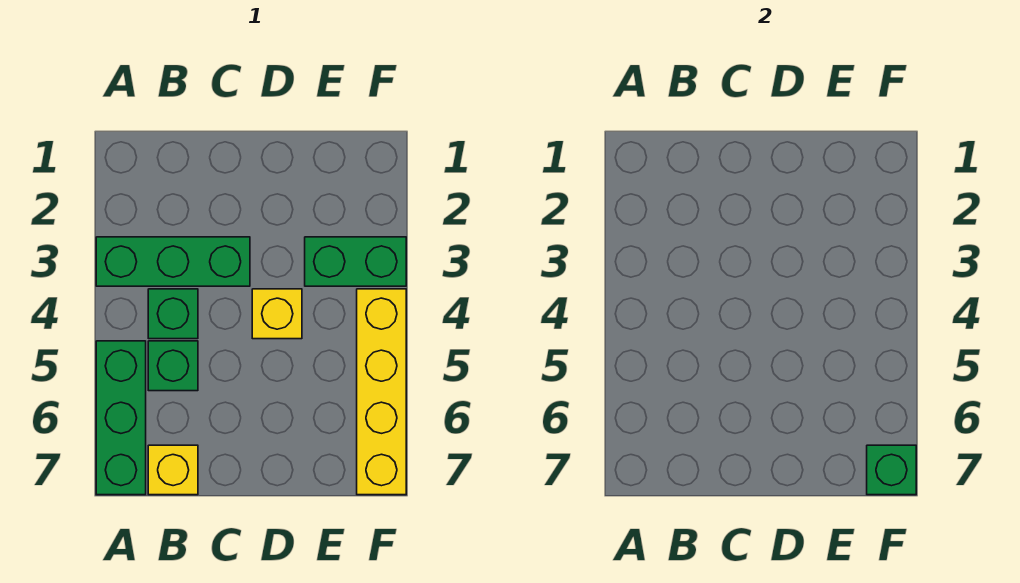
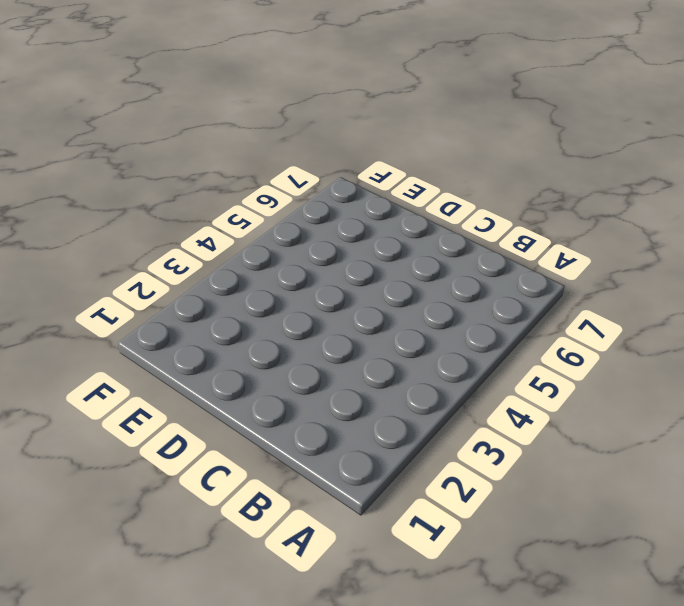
none -> green brick A3:C3 level 1
none -> green brick A5:A7 level 1

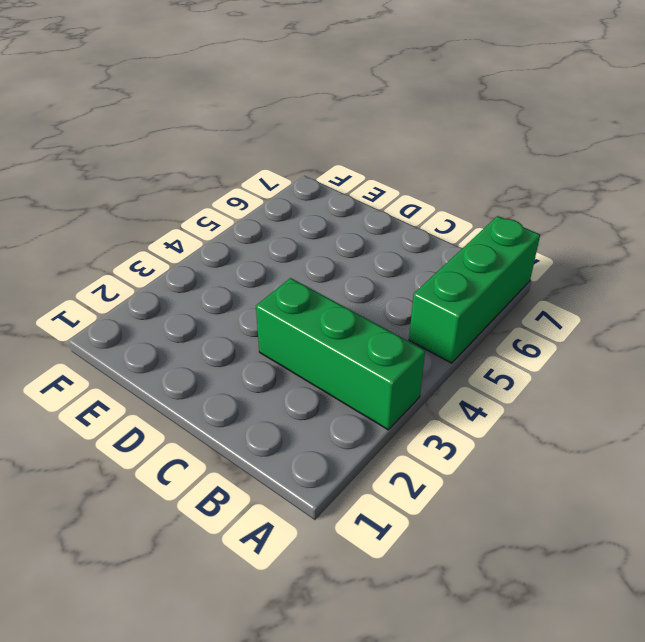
none -> green brick B4 level 1
none -> green brick B5 level 1

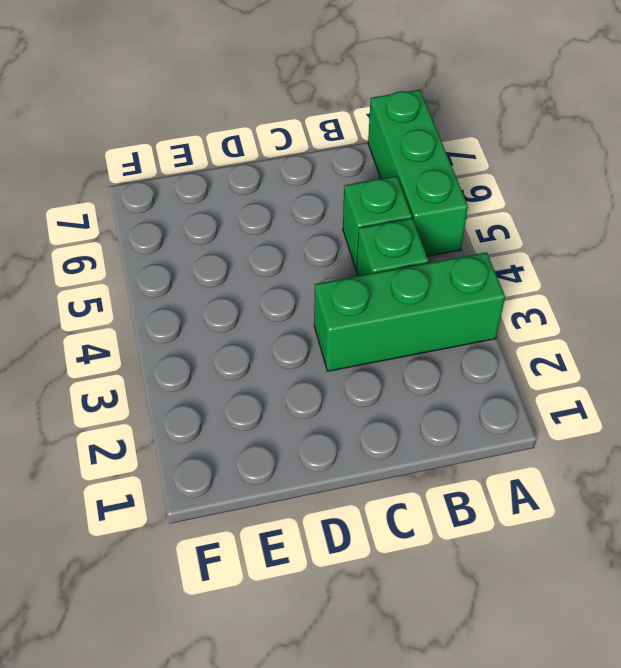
none -> yellow brick B7 level 1
none -> yellow brick D4 level 1

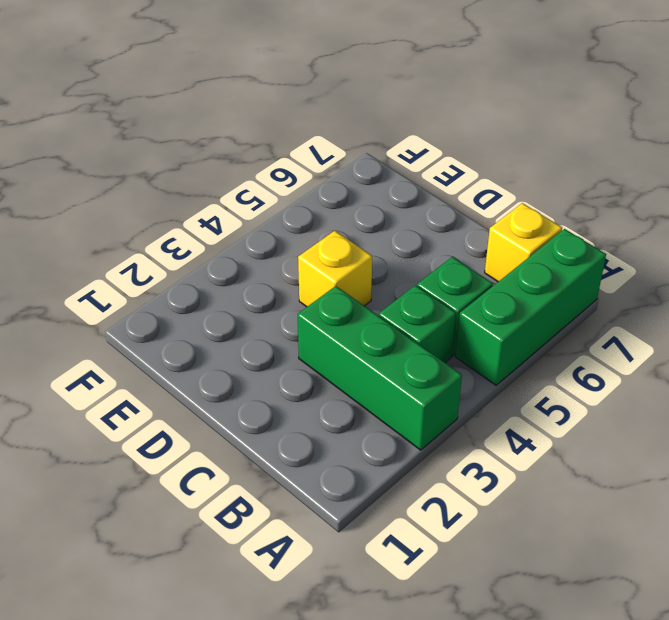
none -> green brick E3:F3 level 1
none -> yellow brick F4:F7 level 1

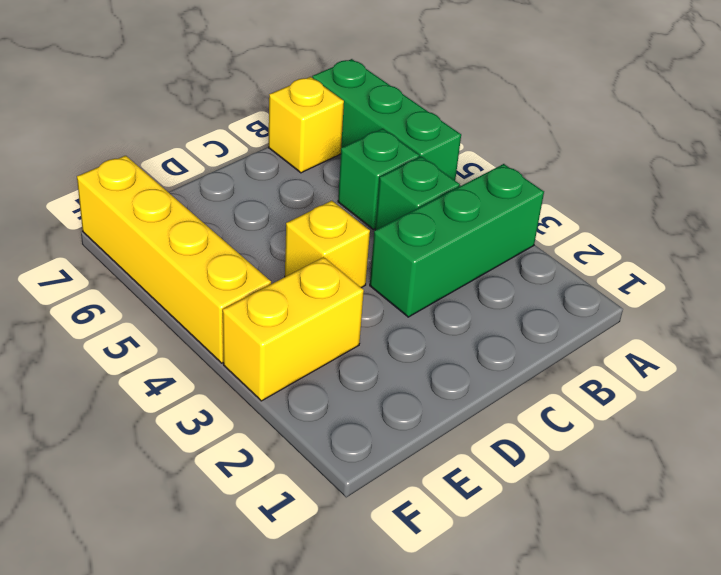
yellow brick E3:F3 level 1 -> green brick E3:F3 level 1
none -> green brick F7 level 2

